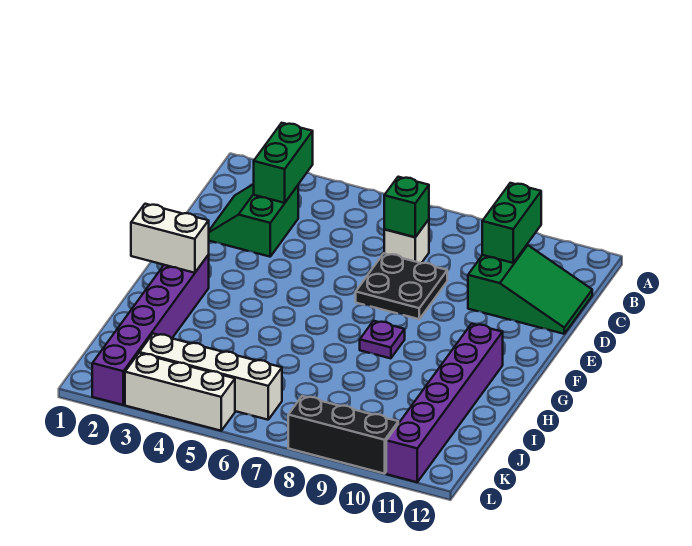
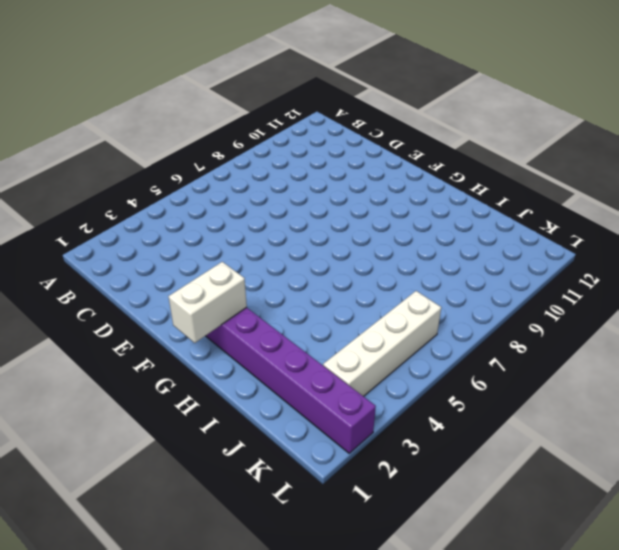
none -> green slope C2:D3 level 1 top 3
none -> white brick C7 level 1
none -> green slope C10:D12 level 1 top 10

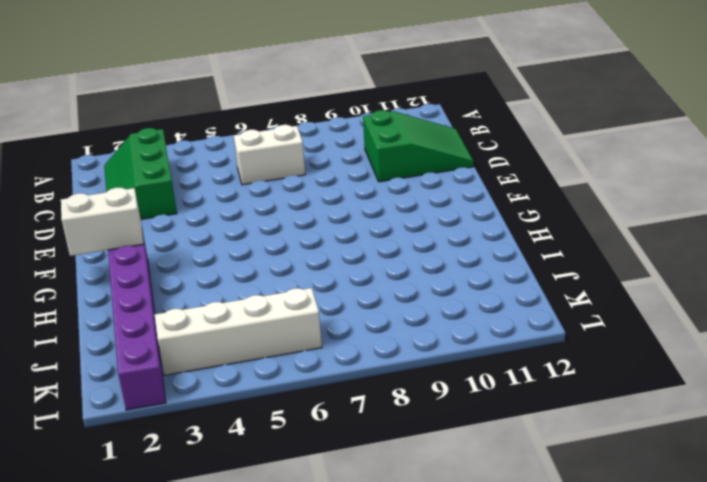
green slope B2:D3 level 1 top 3 -> green slope C2:D3 level 1 top 3
white brick C6:C7 level 1 -> white brick C7 level 1
none -> black plate D7:E8 level 1
none -> purple plate G8 level 1
none -> purple brick G11:L11 level 1

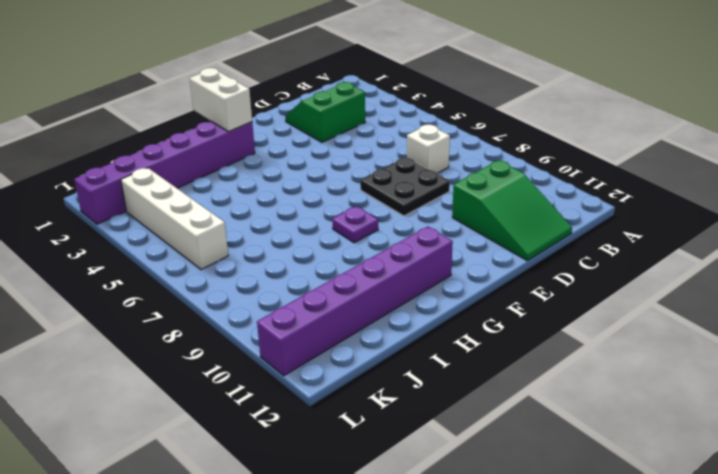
none -> white brick L3:L5 level 1
none -> black brick L8:L10 level 1
none -> green brick B3:C3 level 2

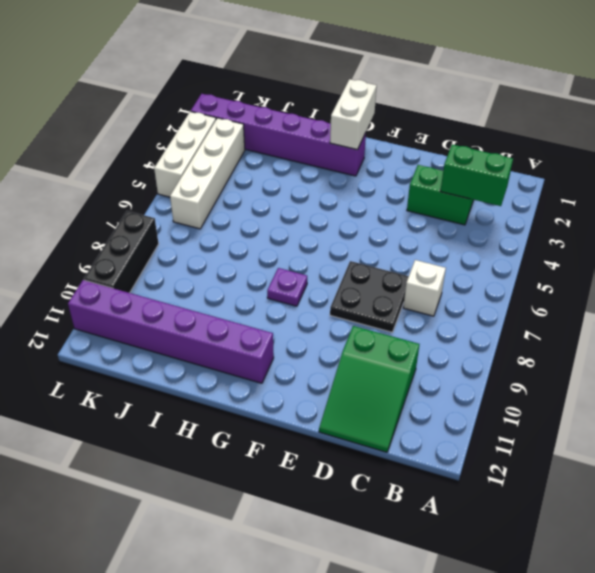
none -> green brick B10:C10 level 2
none -> green brick C7 level 2

